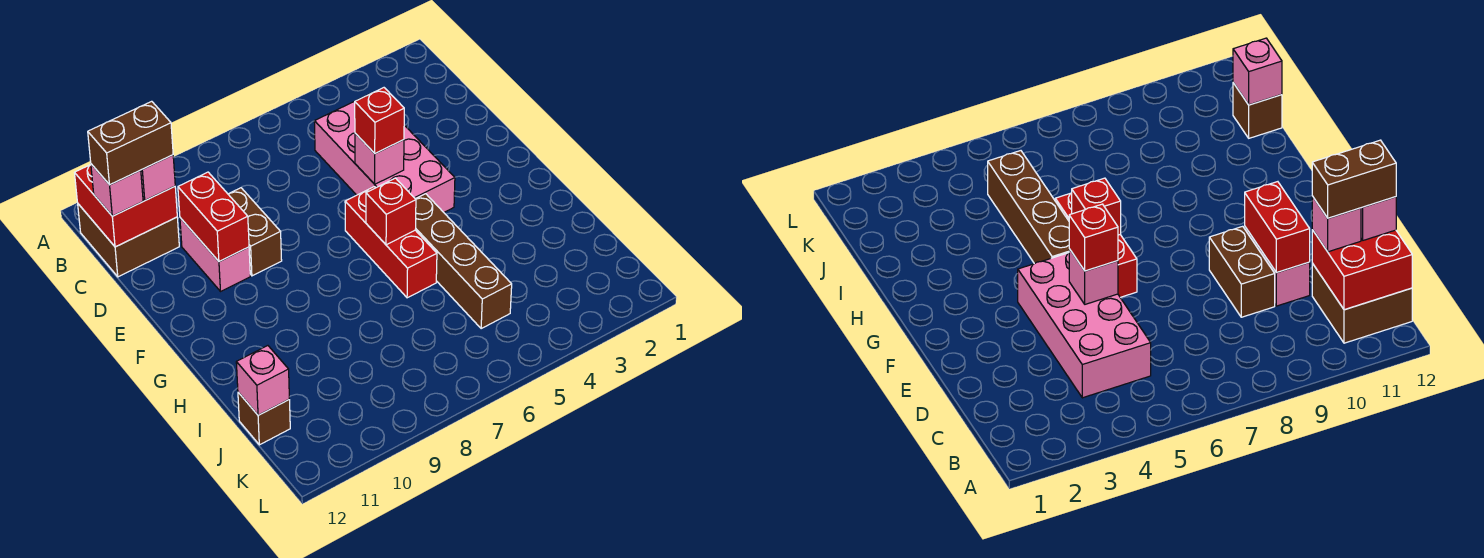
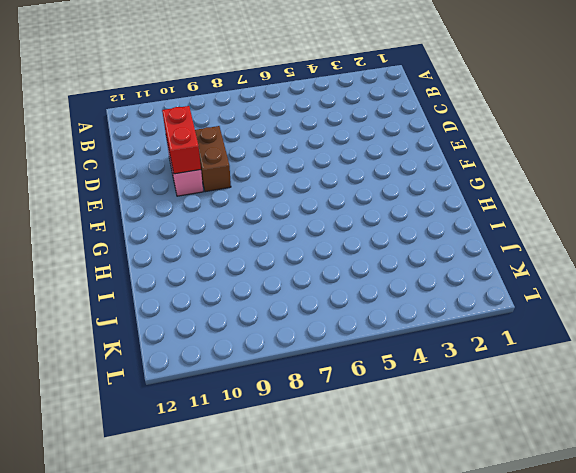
none -> brown brick B11:C12 level 1
none -> pink brick C4:F5 level 1
none -> red brick F6:H6 level 1

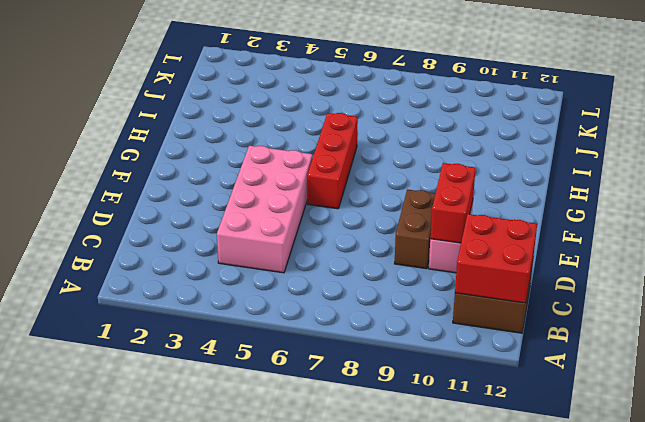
none -> brown brick G5:J5 level 1
none -> brown brick J12 level 1
none -> pink brick E5 level 2

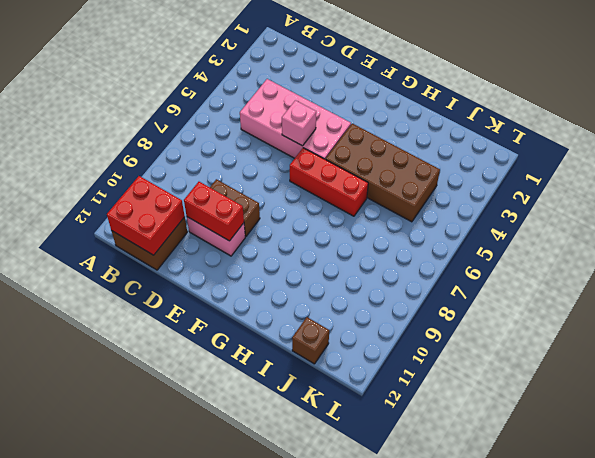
brown brick G4:J5 level 1 -> brown brick G5:J5 level 1
none -> red brick G6 level 2
none -> pink brick J12 level 2
none -> pink brick C11 level 3

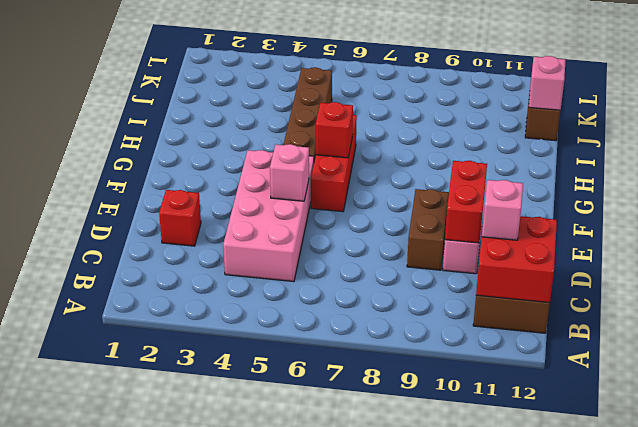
red brick D2 level 1 -> red brick E5 level 3
none -> pink brick C12 level 3
none -> brown brick C11:C12 level 4

